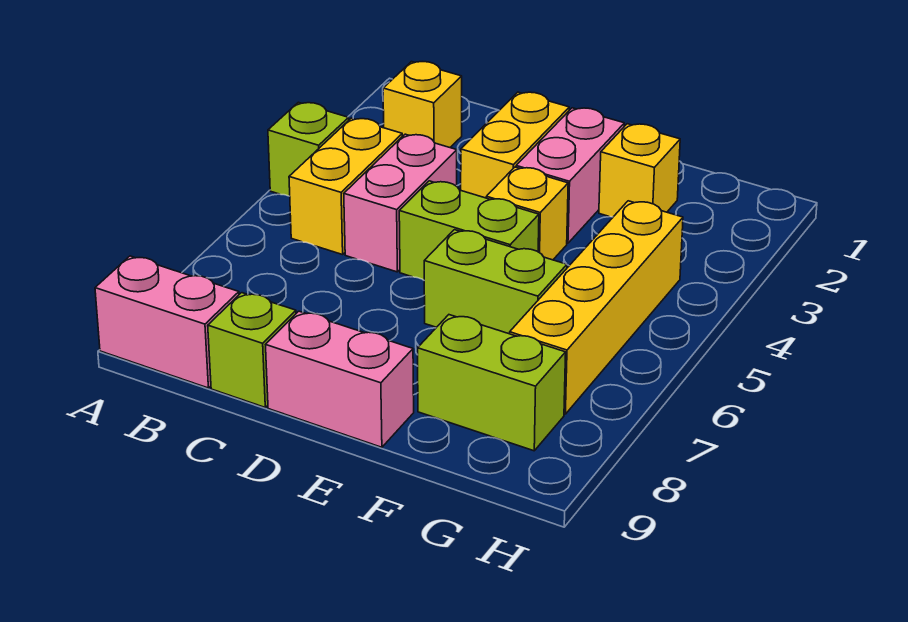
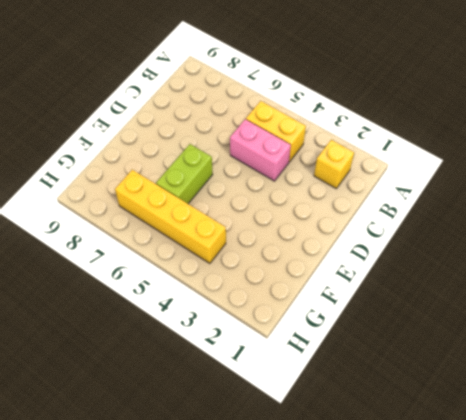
none -> lime brick A4 level 1
none -> pink brick A9:B9 level 1
none -> lime brick C9 level 1

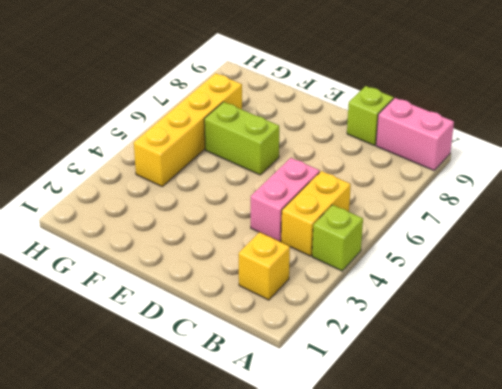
none -> yellow brick D2:D3 level 1
none -> lime brick D5:E5 level 1
none -> pink brick D9:E9 level 1

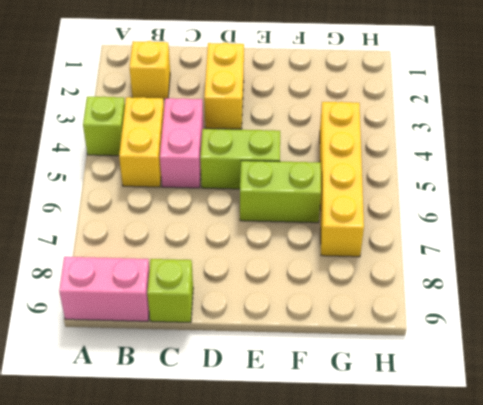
none -> pink brick D9:E9 level 1
none -> pink brick E2:E3 level 1
none -> yellow brick E4 level 1

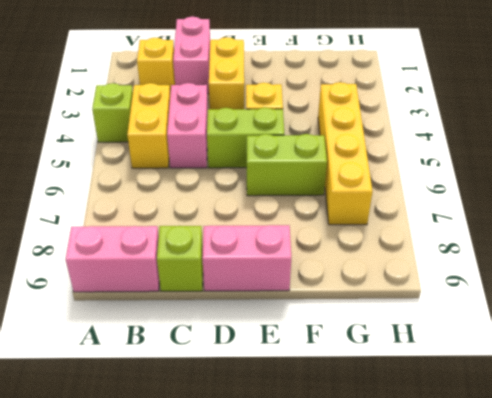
pink brick C1:C2 level 1 -> pink brick E2:E3 level 1
none -> yellow brick F2 level 1
none -> lime brick F8:G8 level 1

